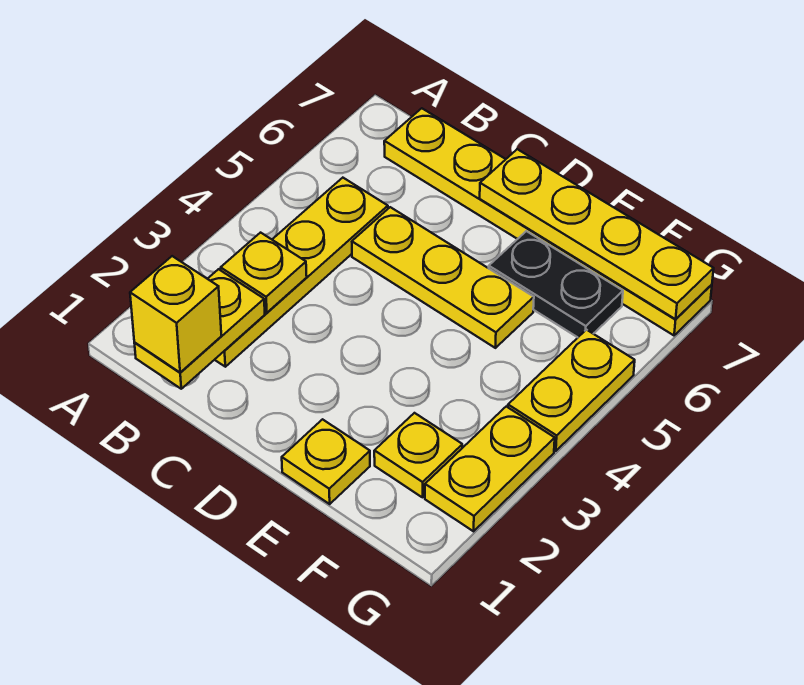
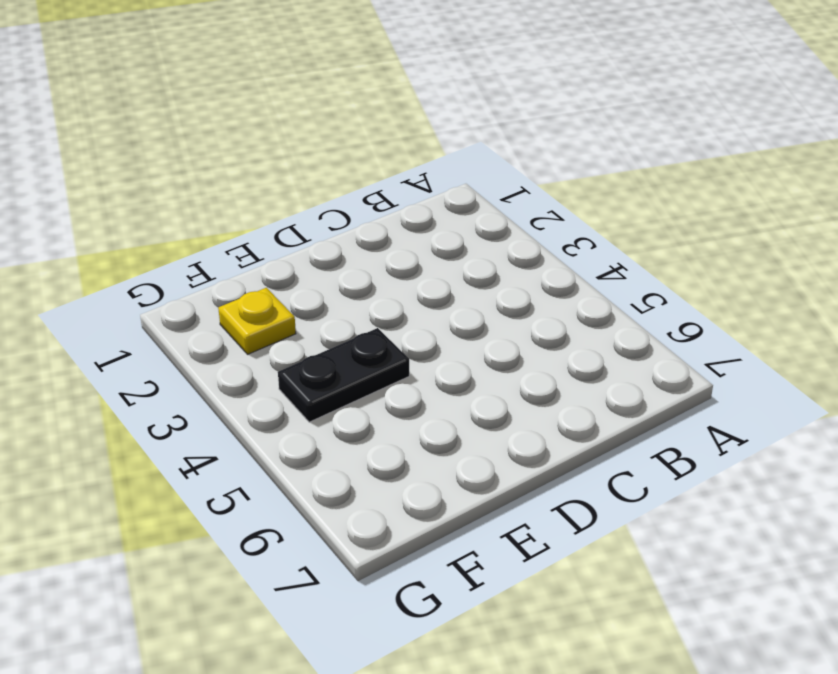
black plate E4:F4 level 1 -> black plate E6:F6 level 1
none -> yellow plate B2:B5 level 1
none -> yellow plate B7:G7 level 1
none -> yellow plate C5:E5 level 1

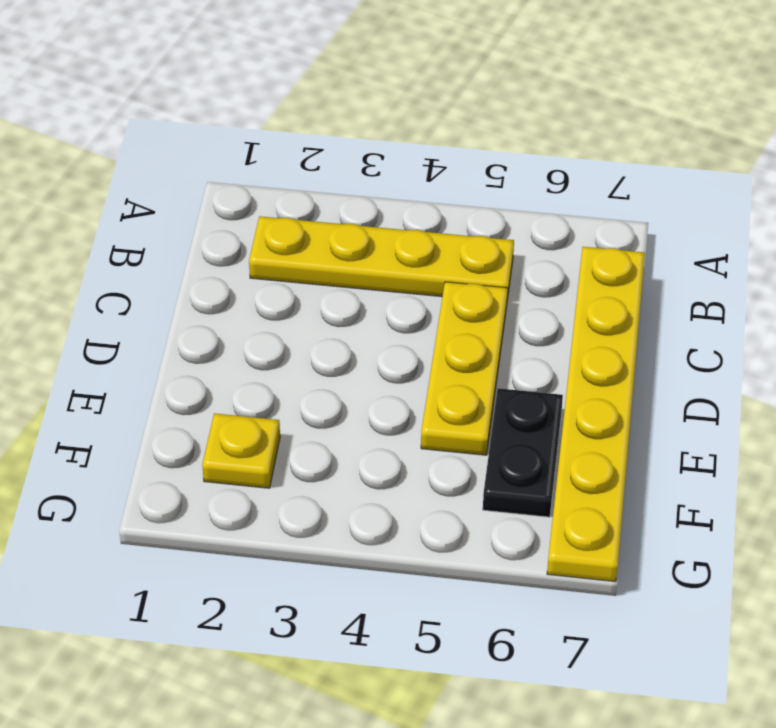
none -> yellow plate E1 level 1
none -> yellow plate G2:G3 level 1
none -> yellow plate G4:G5 level 1

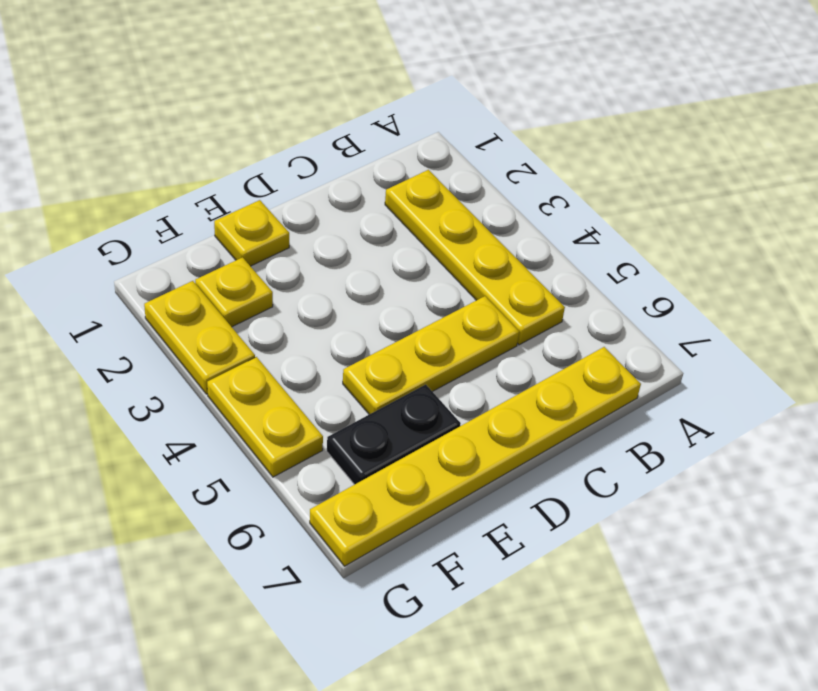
none -> yellow plate B1:B2 level 2
none -> yellow plate B3 level 2
none -> yellow plate D7:G7 level 2

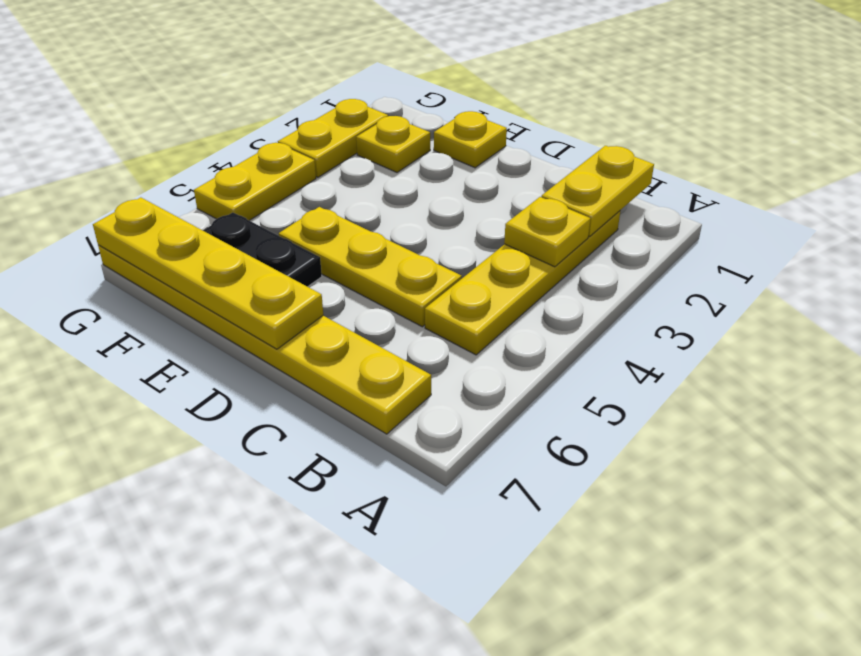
none -> yellow brick B1 level 3

